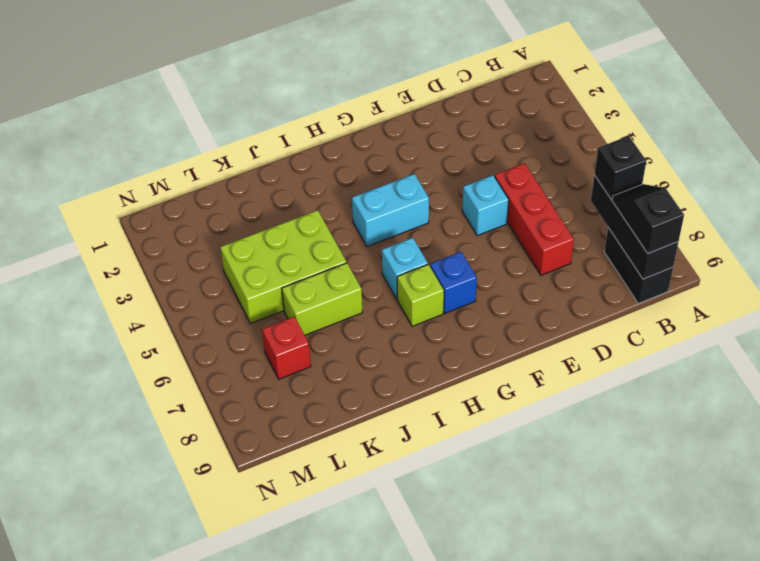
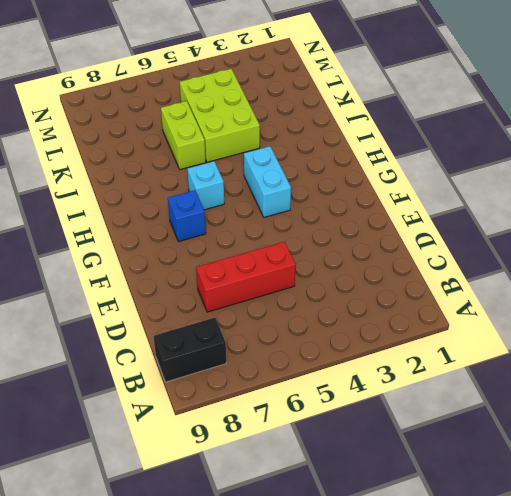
none -> cyan brick E5 level 1
none -> lime brick H7 level 1
none -> red brick L7 level 1

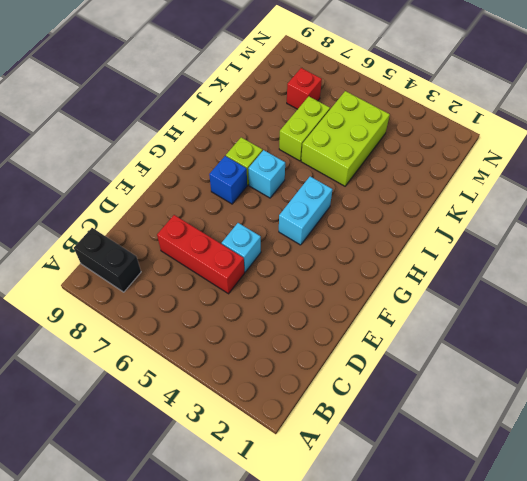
none -> black brick B7:B9 level 2
none -> black brick B7 level 3
none -> black slope B8:B9 level 3 top 9

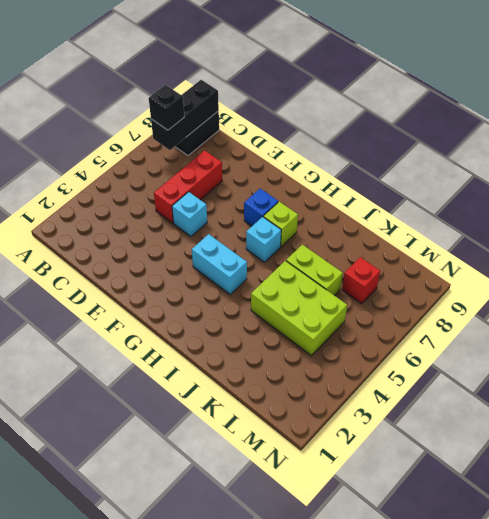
none -> black slope B8:B9 level 3 top 9

